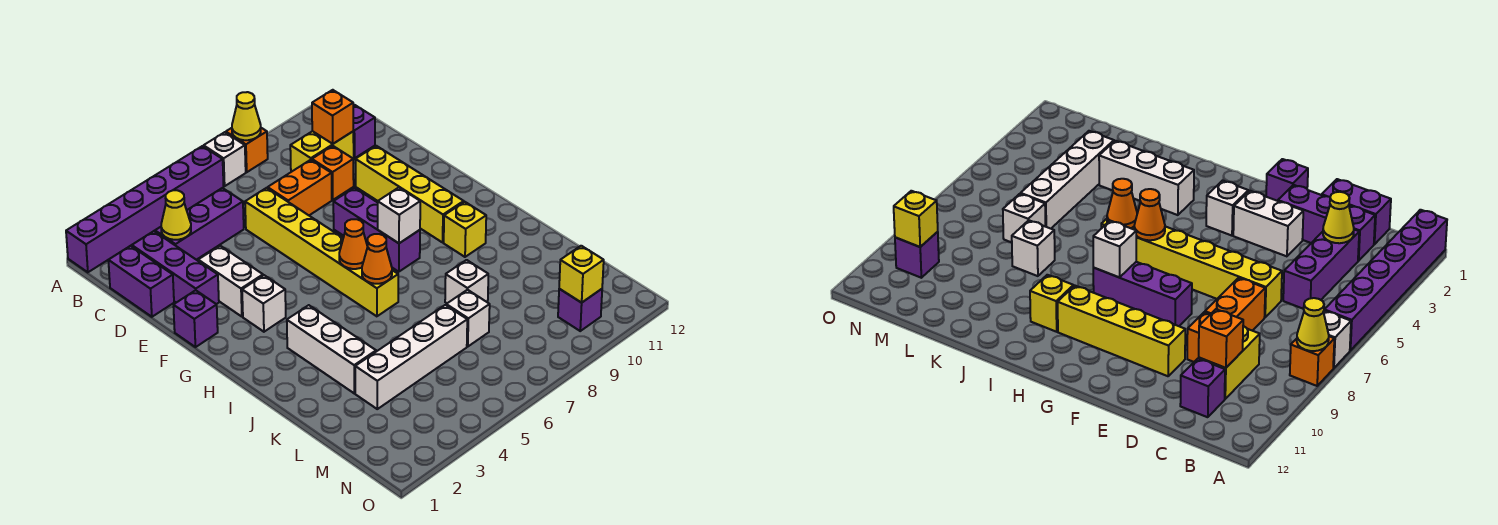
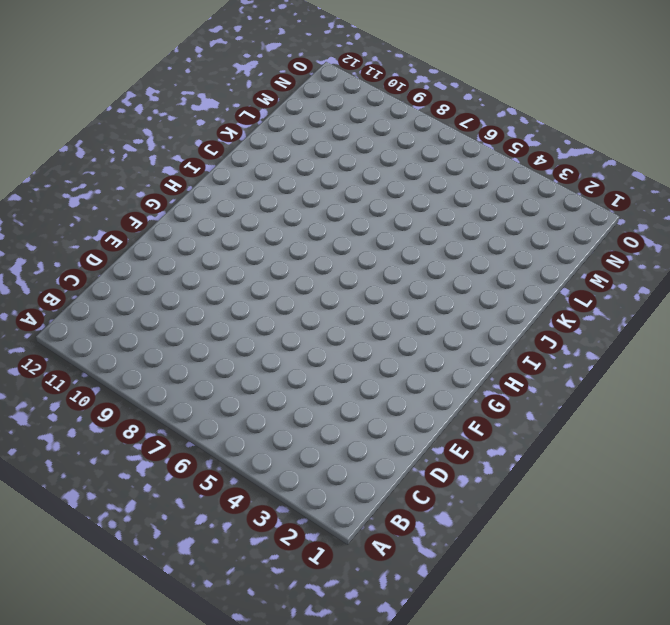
none -> purple brick A1:A6 level 1
none -> white brick A7 level 1
none -> orange brick A8 level 1

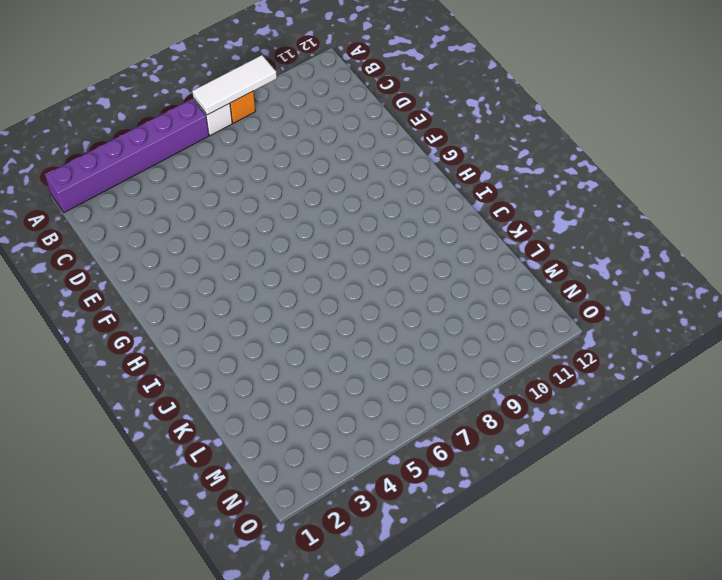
white tile A7:A9 level 2 -> yellow cone A8 level 2
none -> purple brick C1:D1 level 1
none -> purple brick C2:E2 level 1
none -> purple brick C3:C5 level 1

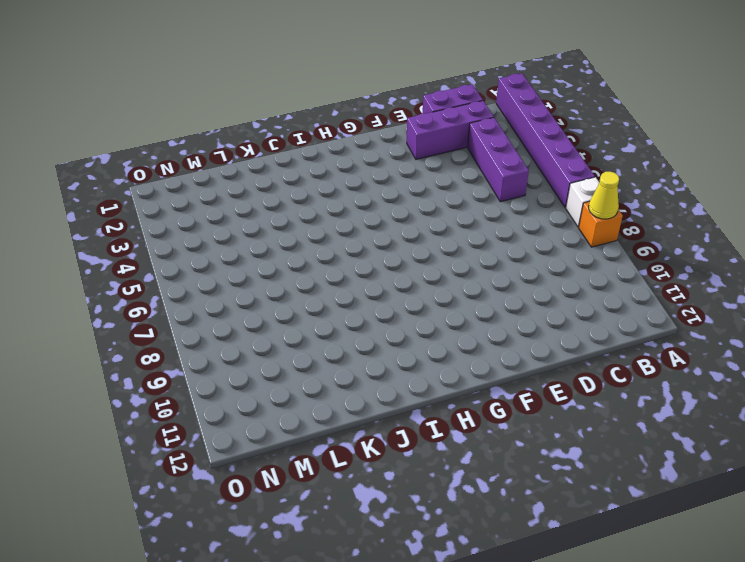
none -> yellow brick C9:C10 level 1
none -> purple brick C11 level 1
none -> yellow brick D6:I6 level 1

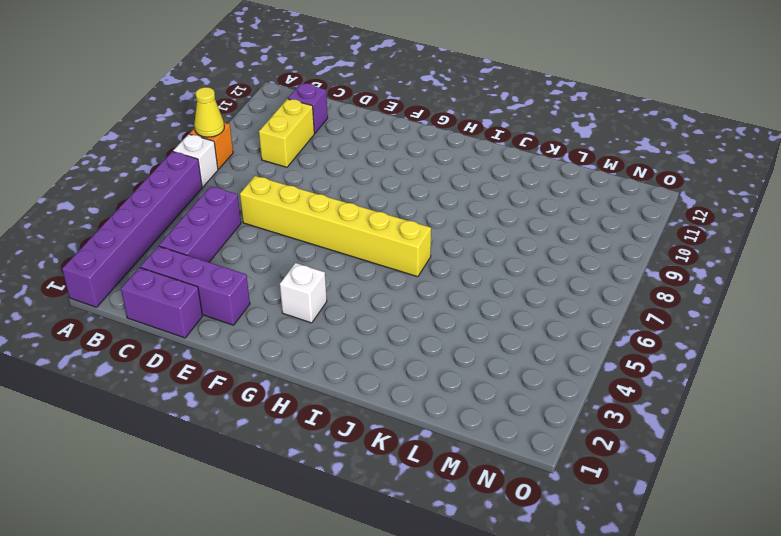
none -> orange brick D7:D8 level 1
none -> orange brick D9 level 1
none -> white brick E3:F3 level 1

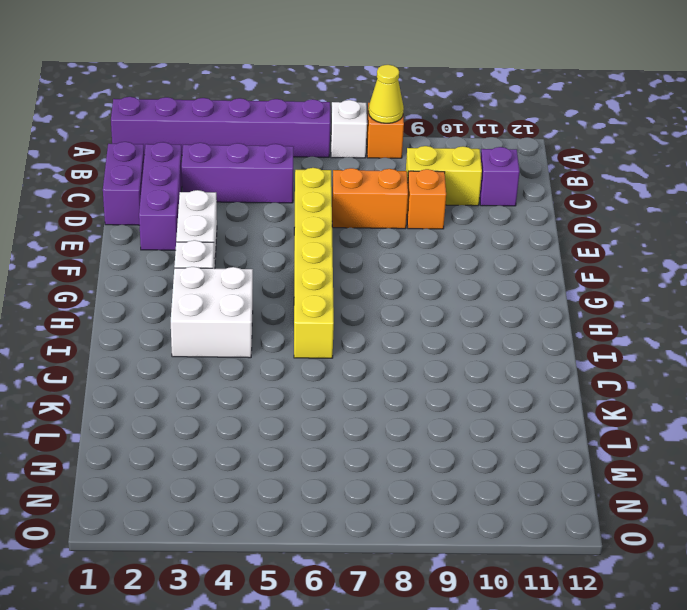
white brick H3:I4 level 1 -> white brick I3:K3 level 1
none -> yellow brick E10:H10 level 1
none -> purple brick F1 level 1
none -> purple brick F8:H8 level 1

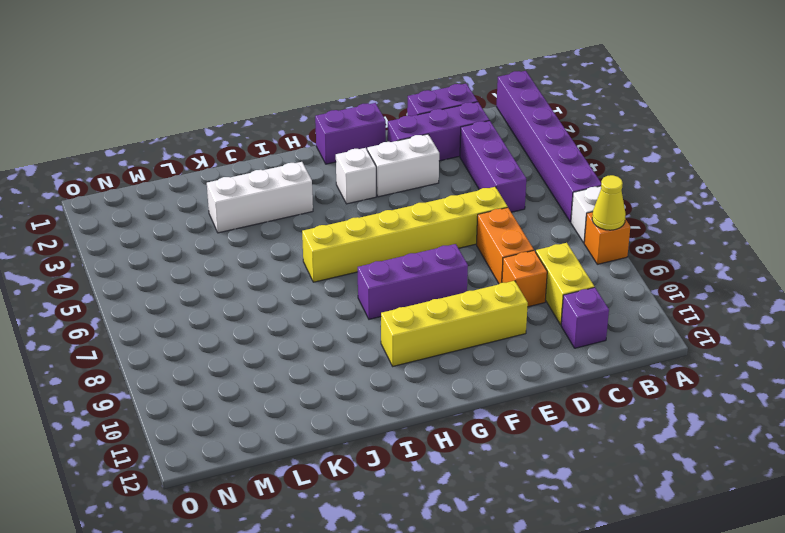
purple brick F1:G1 level 1 -> purple brick F1 level 1
none -> yellow brick I10 level 1
none -> white brick K8 level 1
none -> white brick L3:L6 level 1

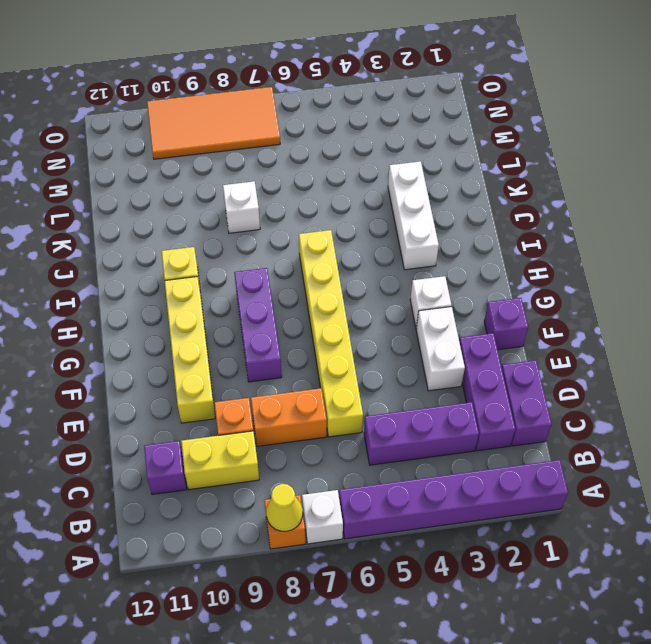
orange tile N7:O10 level 1 -> purple brick N10 level 1
none -> white brick L3:L6 level 1
none -> white brick L7 level 1
none -> yellow cone C3 level 2

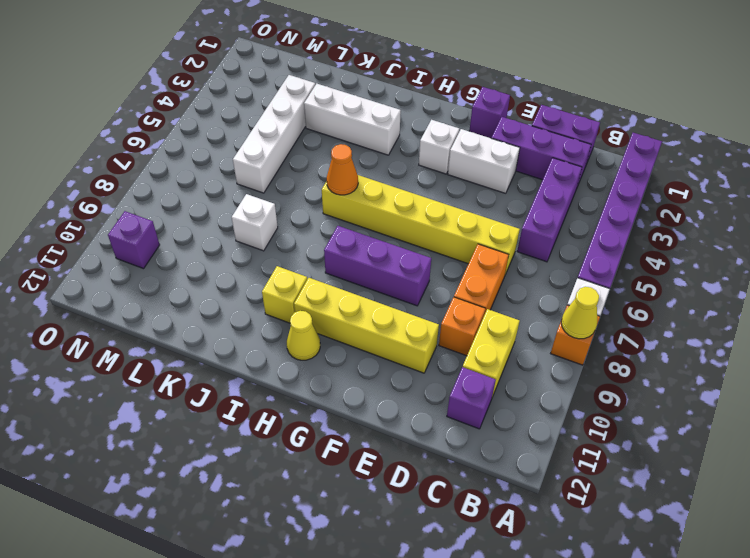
yellow cone H11 level 1 -> yellow cone C3 level 2
none -> white brick L7 level 1
none -> orange brick C10 level 2
none -> orange cone H6 level 2

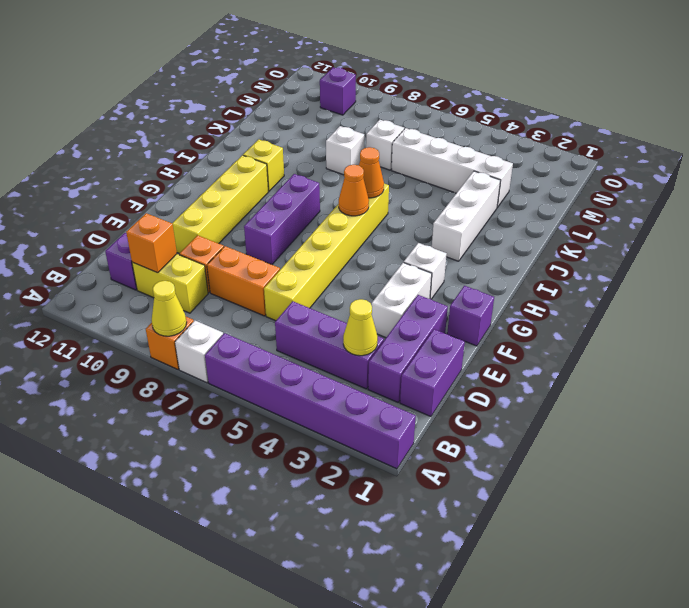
none -> white brick H8 level 2
none -> yellow brick N10 level 2

